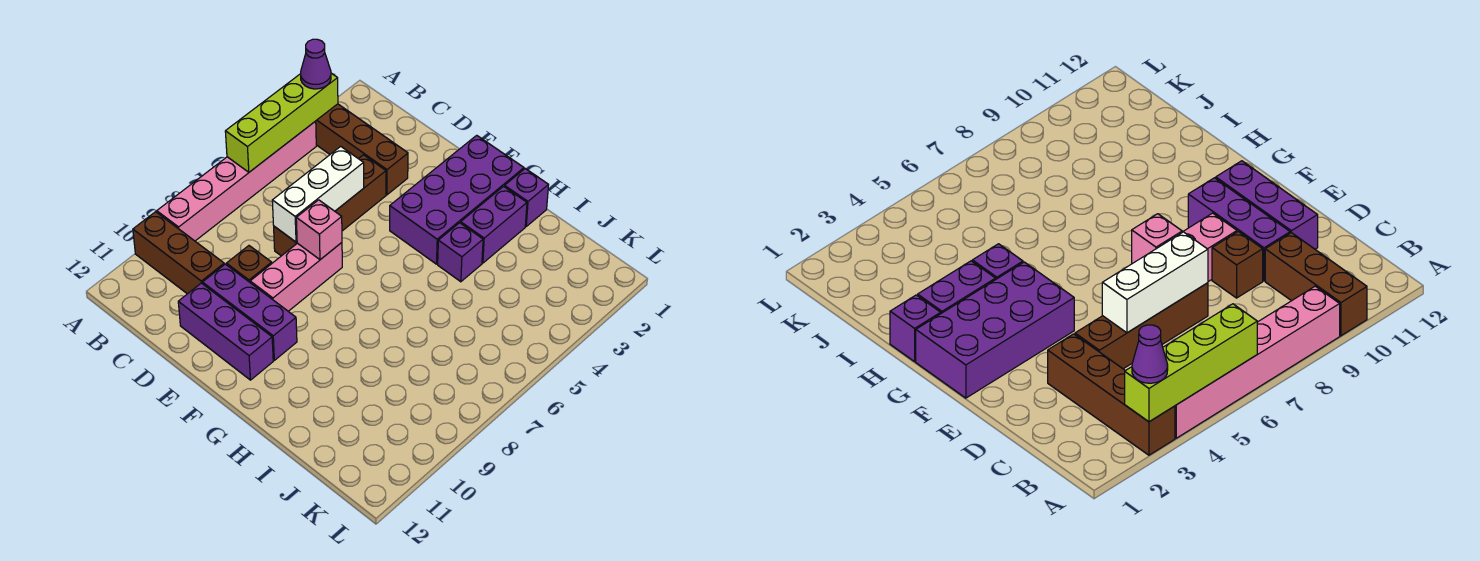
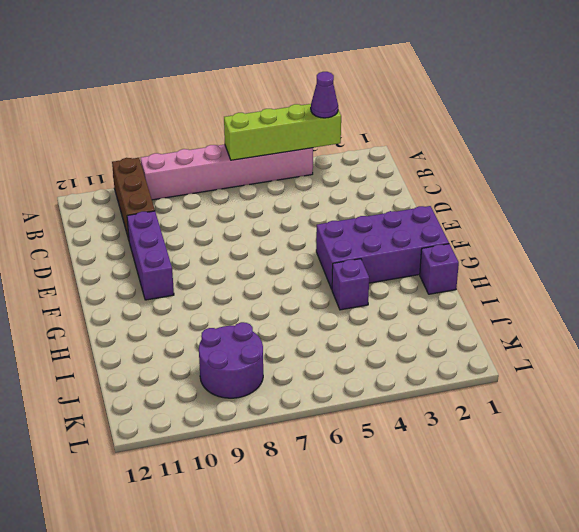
purple round brick J8:K9 level 1 -> none
none -> brown brick A3:D3 level 1
none -> brown brick D4:D7 level 1
none -> brown brick D9 level 1

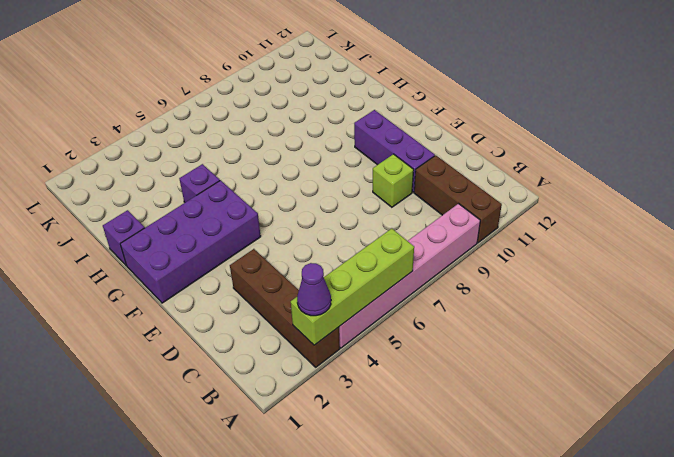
lime brick D9 level 1 -> brown brick D9 level 1
none -> brown brick D4:D7 level 1
none -> purple brick D11:F11 level 1
none -> pink brick E7:E9 level 1

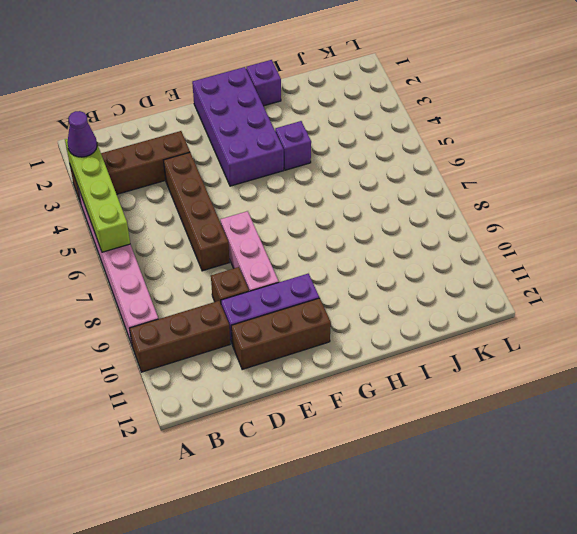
brown brick D11:F11 level 1 -> purple brick D11:F11 level 1
none -> purple brick H2:H3 level 1
none -> white brick D5:D7 level 2
none -> pink brick E7 level 2

